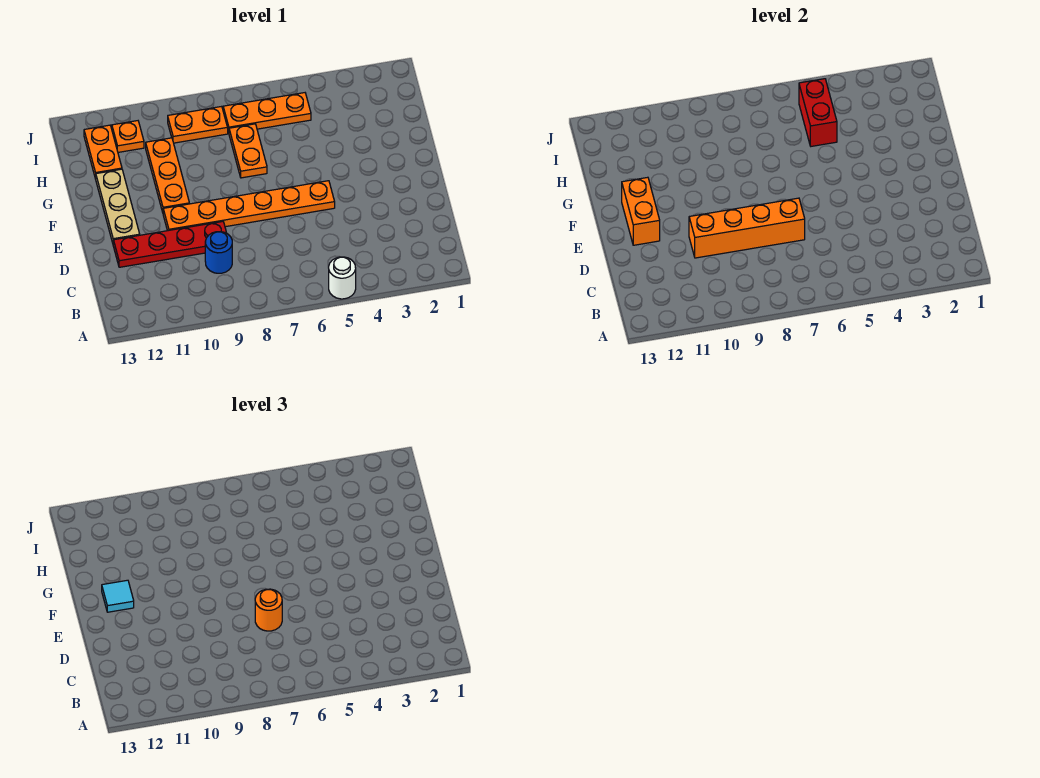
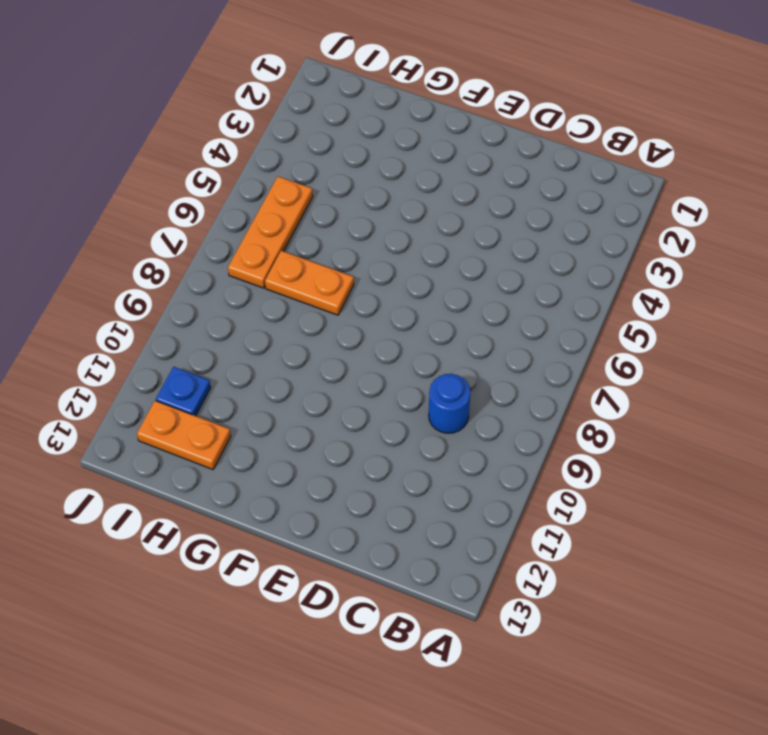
blue plate I11 level 1 -> orange plate I11 level 1
none -> white round brick A5 level 1
none -> red plate D9:D12 level 1
none -> orange plate E5:E10 level 1

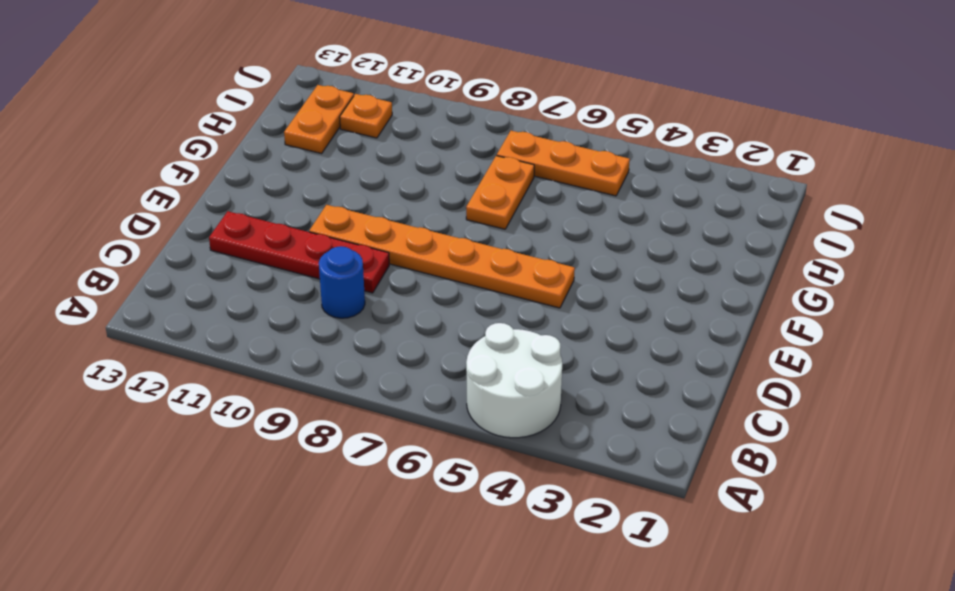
white round brick A4:B5 level 1 -> white round brick A5 level 1
none -> tan plate E12:G12 level 1
none -> orange plate F10:H10 level 1
none -> orange plate I8:I9 level 1

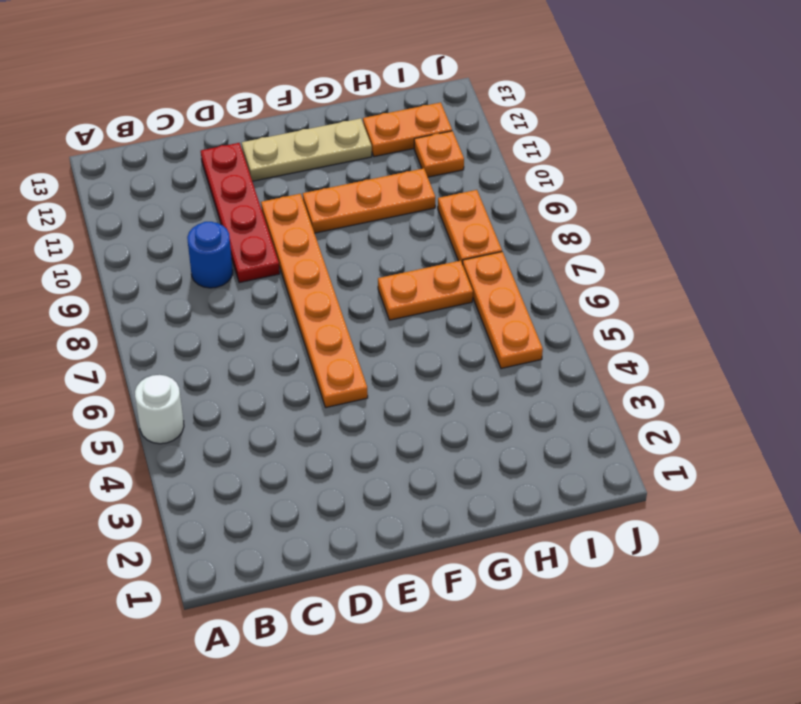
none -> orange brick D7:D10 level 2
none -> orange brick E12:F12 level 2
none -> red brick H5:I5 level 2

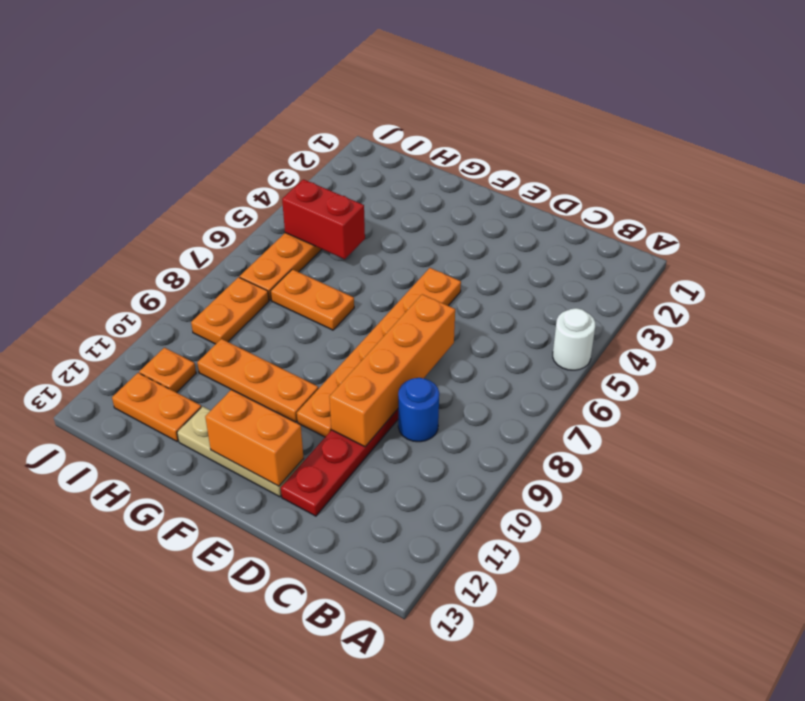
none -> orange round brick D7 level 3
none -> cyan tile F12 level 3

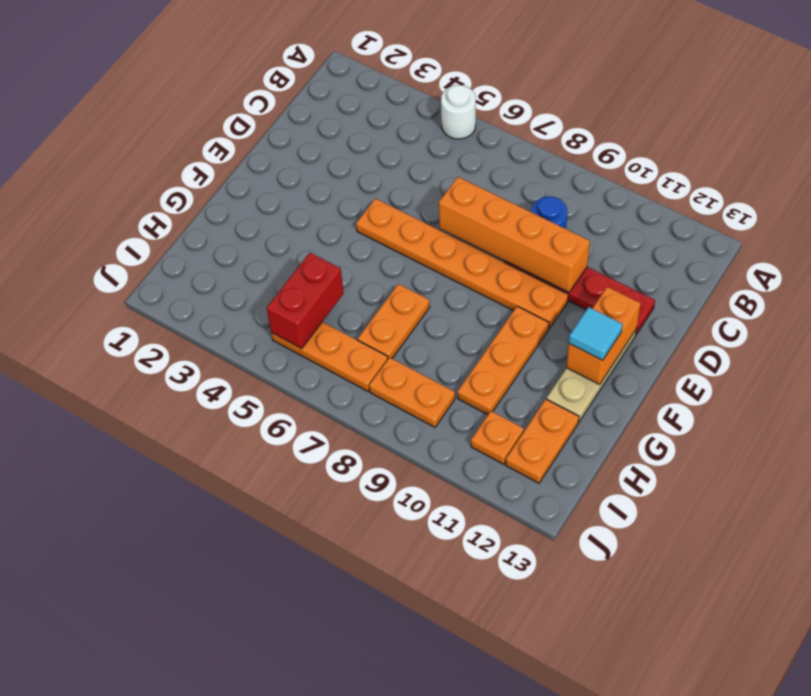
none -> orange round brick D7 level 3

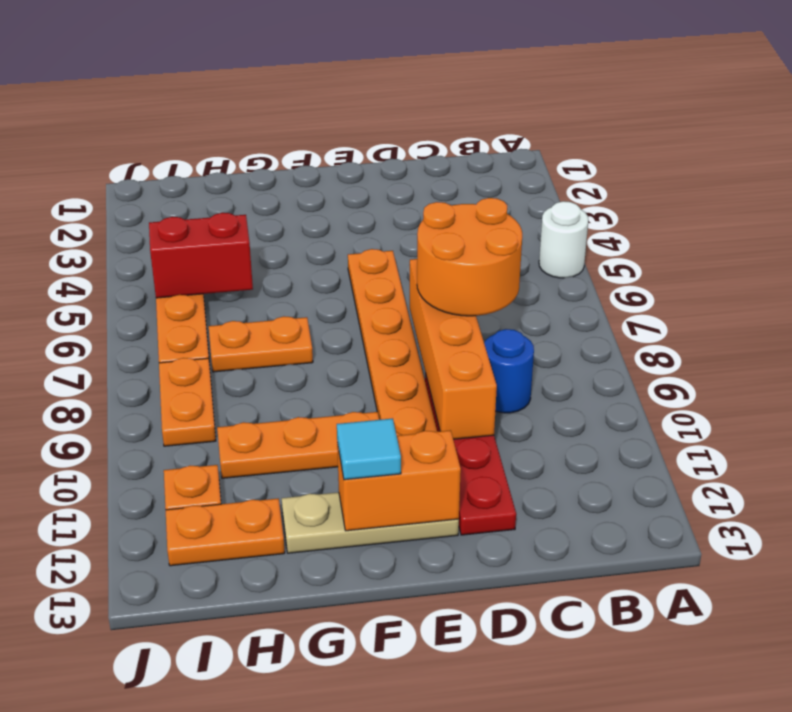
orange round brick C7:D8 level 3 -> orange round brick D7 level 3

